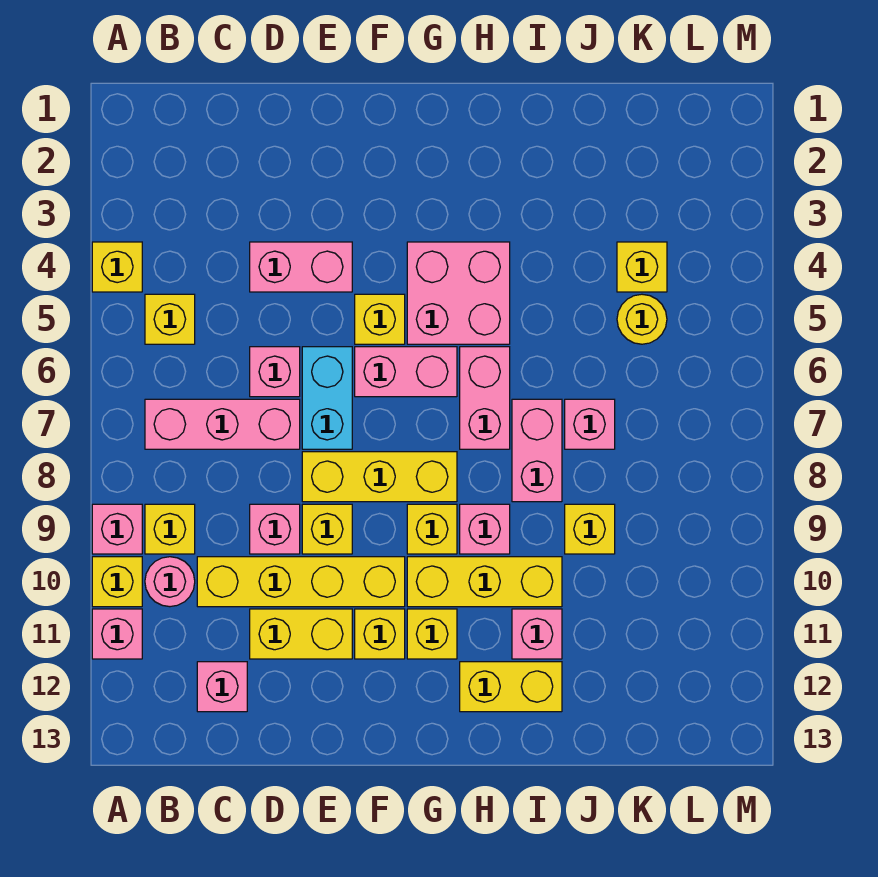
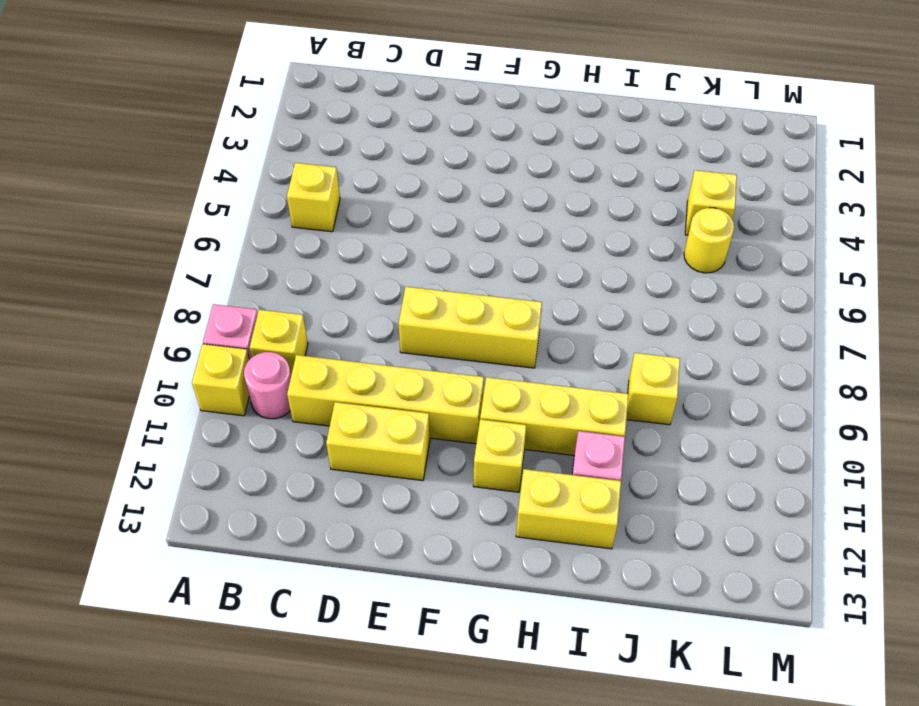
none -> yellow brick A4 level 1
none -> pink brick A11 level 1
none -> pink brick B7:D7 level 1
none -> pink brick C12 level 1

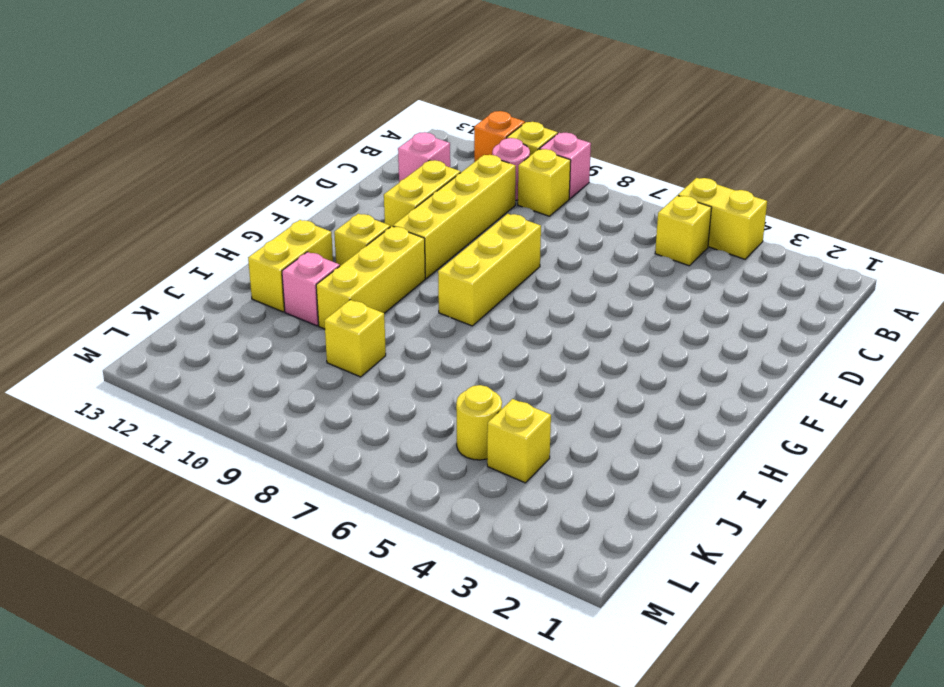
yellow brick A4:A5 level 1 -> yellow brick A4 level 1
orange brick A11 level 1 -> pink brick A11 level 1
none -> pink brick B7:D7 level 1
none -> pink brick D4:E4 level 1
none -> pink brick D6 level 1
none -> pink brick D9 level 1

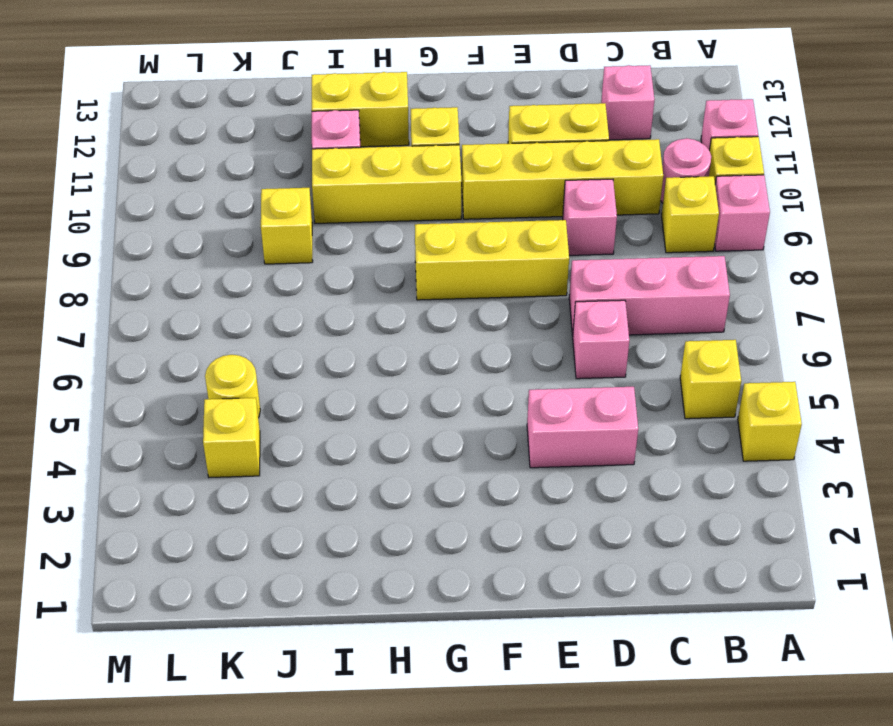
none -> cyan brick E6:E7 level 1
none -> yellow brick E9 level 1
none -> yellow brick F5 level 1
none -> pink brick F6:G6 level 1

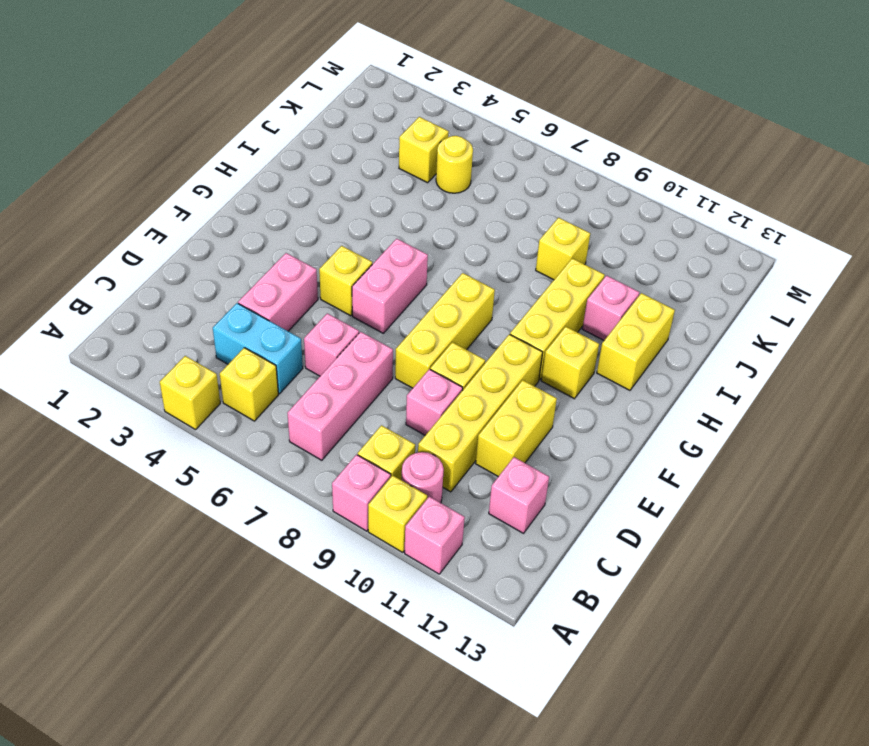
cyan brick C4:C5 level 1 -> cyan brick E6:E7 level 1
none -> yellow brick F11 level 1
none -> pink brick G4:H5 level 1
none -> yellow brick G9 level 1
none -> pink brick H6:H7 level 1

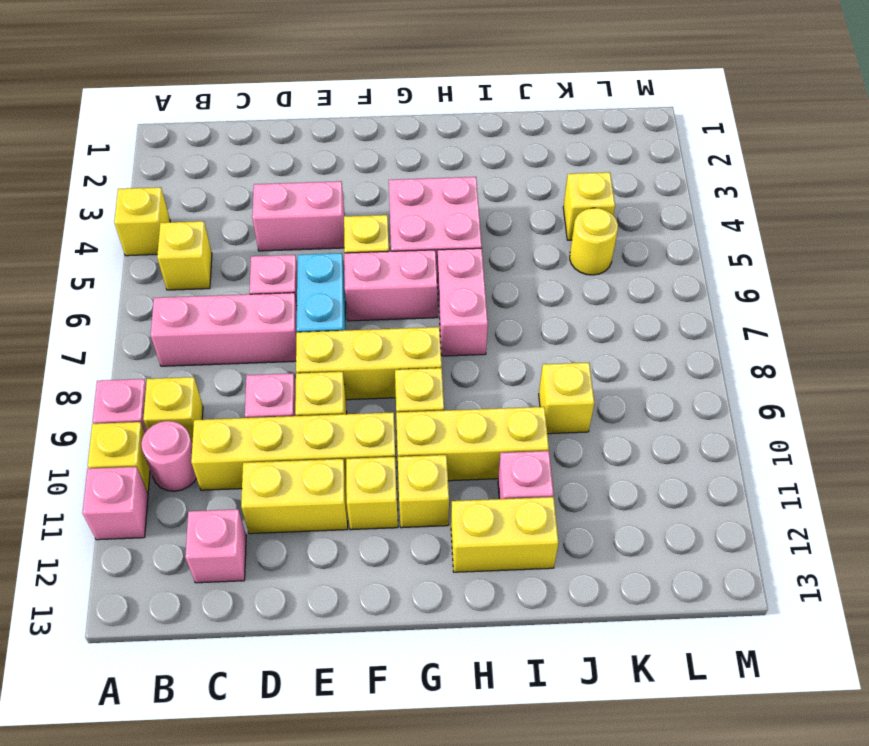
none -> pink brick H9 level 1
none -> pink brick I7:I8 level 1
none -> pink brick J7 level 1

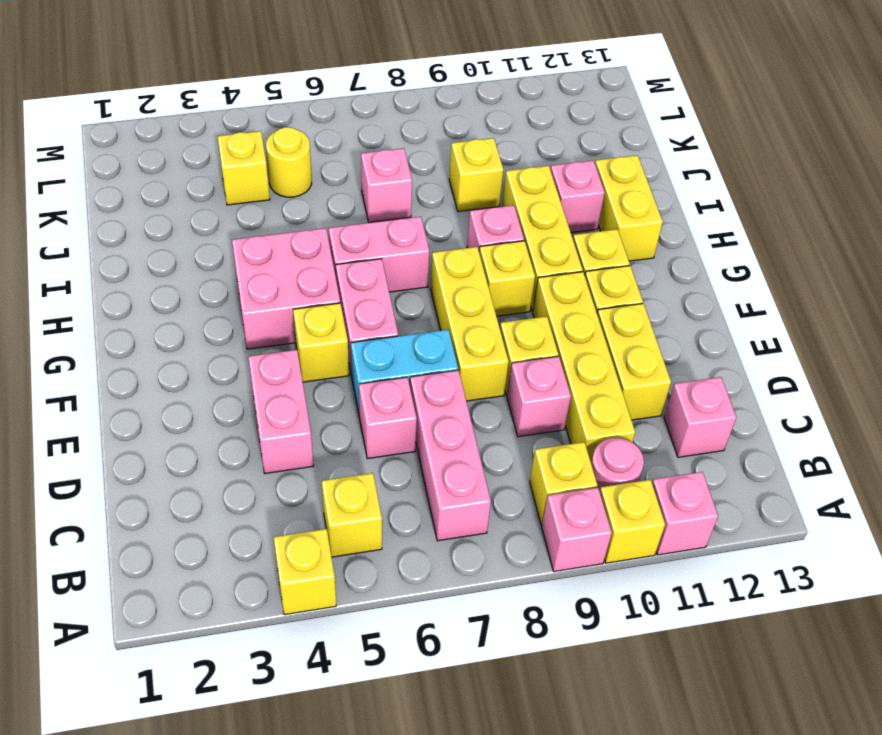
none -> pink brick I7:I8 level 1

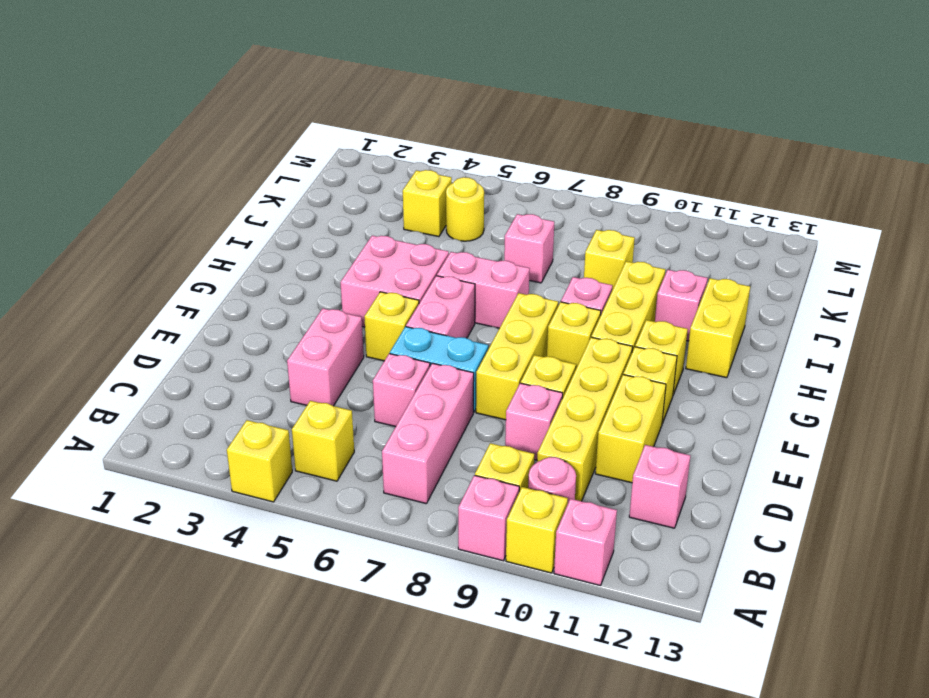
none -> pink brick I7:I8 level 1

